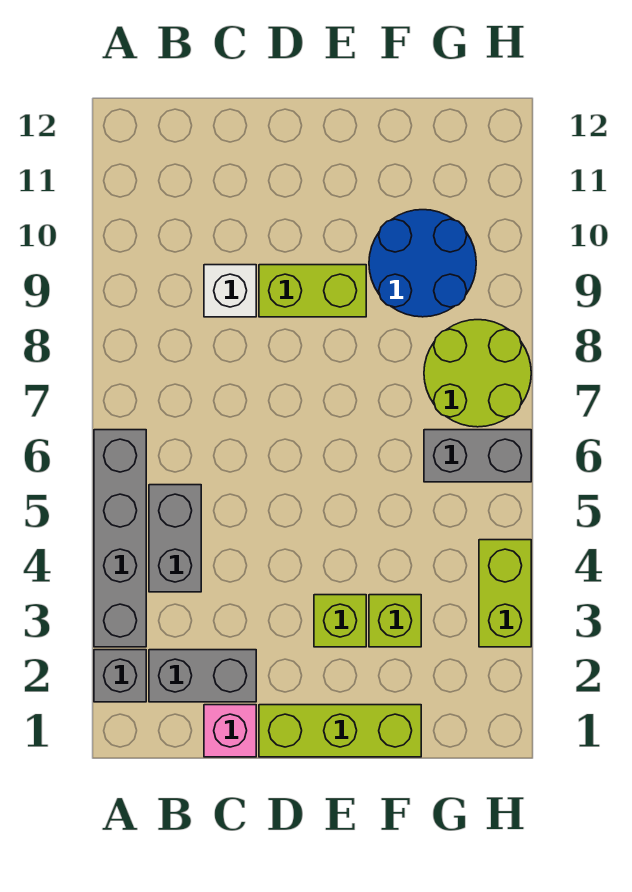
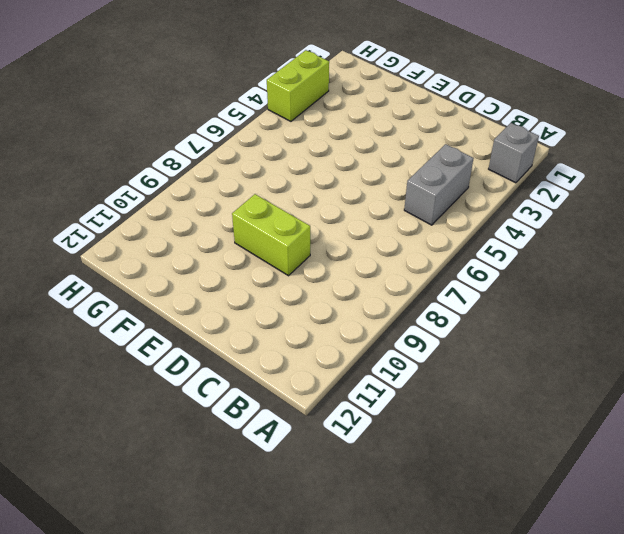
none -> grey brick A3:A6 level 1
none -> grey brick B2:C2 level 1
none -> pink brick C1 level 1

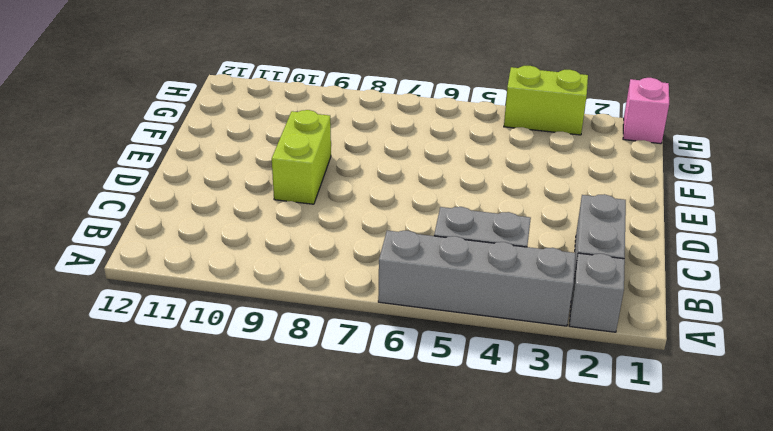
pink brick H1 level 1 -> pink brick C1 level 1
none -> white brick C9 level 1
none -> lime brick D1:F1 level 1
none -> lime brick E3 level 1

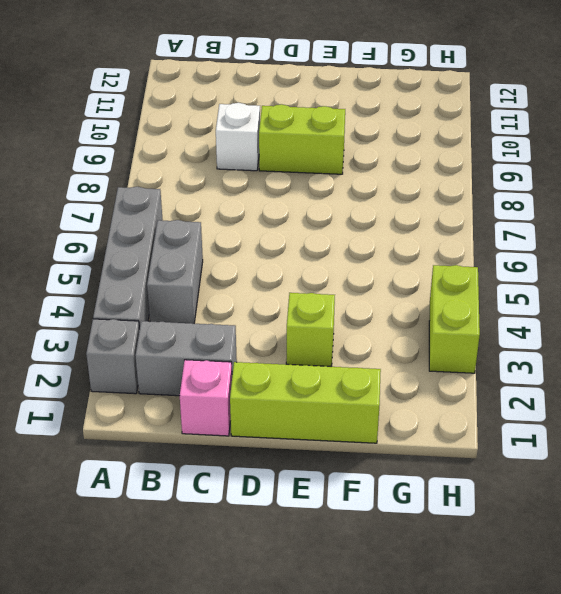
none -> lime brick F3 level 1
none -> blue round brick F9:G10 level 1
none -> grey brick G6:H6 level 1

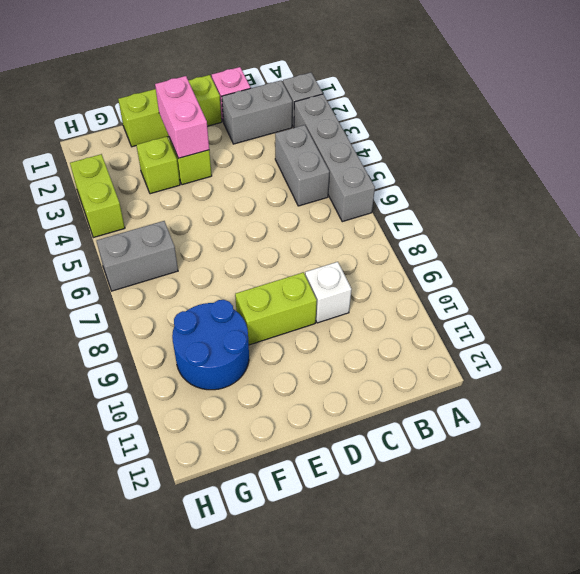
pink brick E2:E3 level 2 -> none
none -> lime round brick G7:H8 level 1

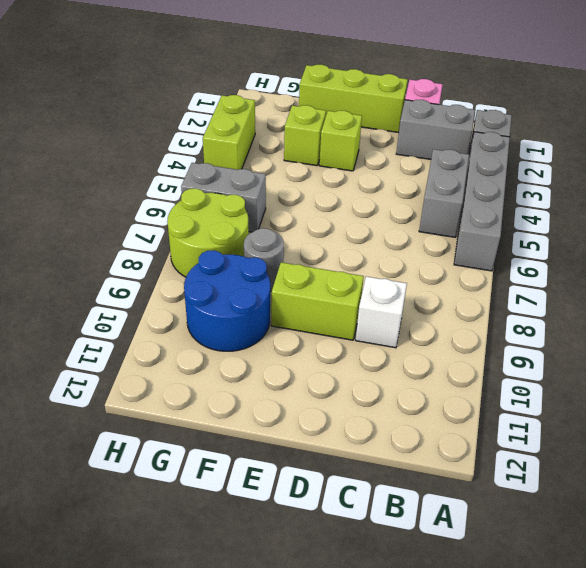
grey round brick F8 level 1 -> none

